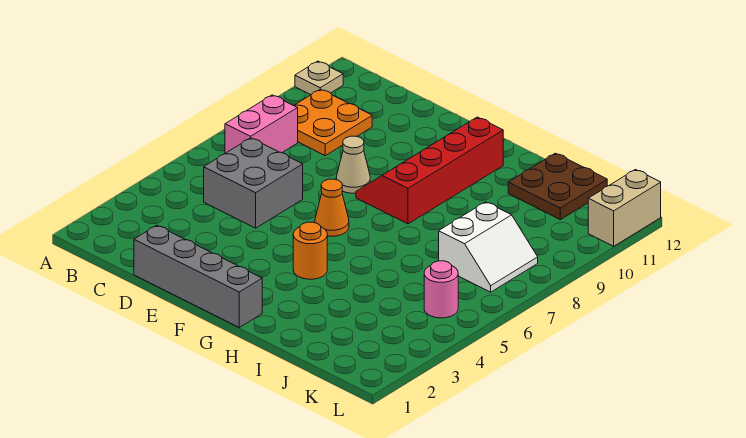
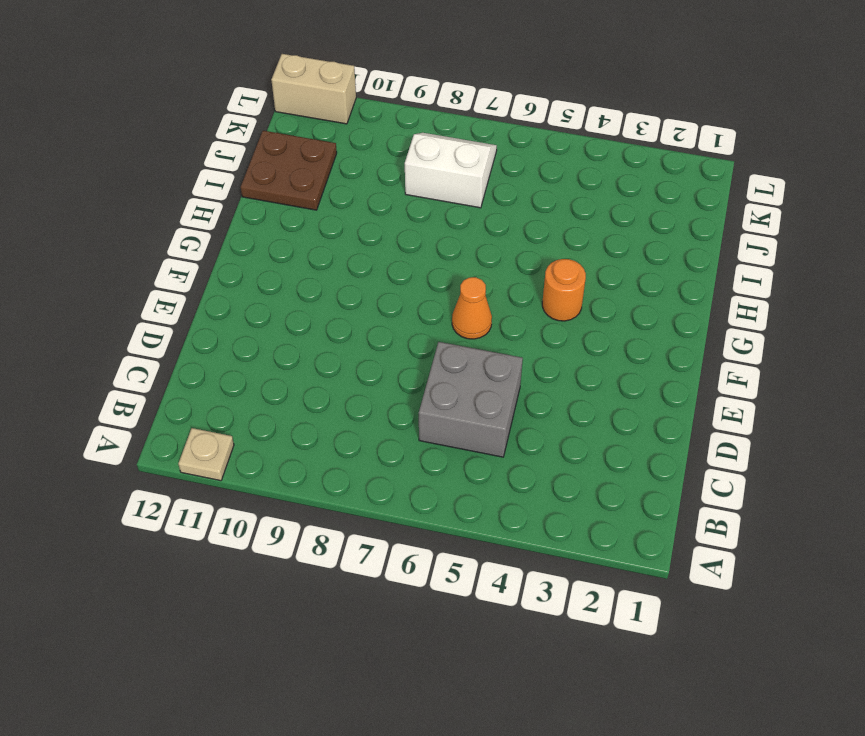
none -> pink brick B7:B8 level 1
none -> orange plate B9:C10 level 1
none -> grey brick D1:G1 level 1

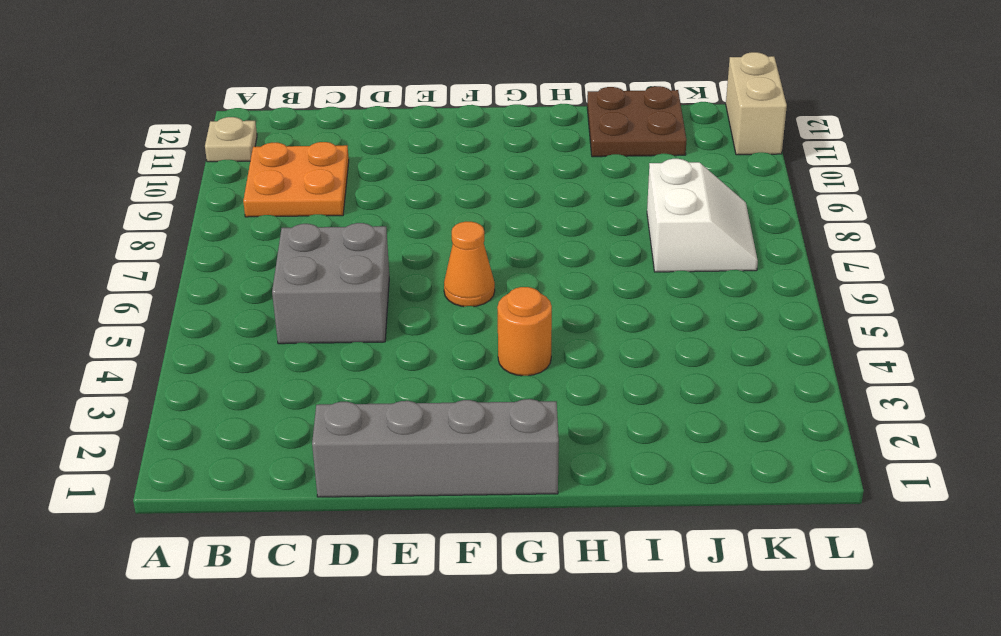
none -> pink brick B7:B8 level 1
none -> tan cone E8 level 1
none -> red slope F8:G11 level 1 top G

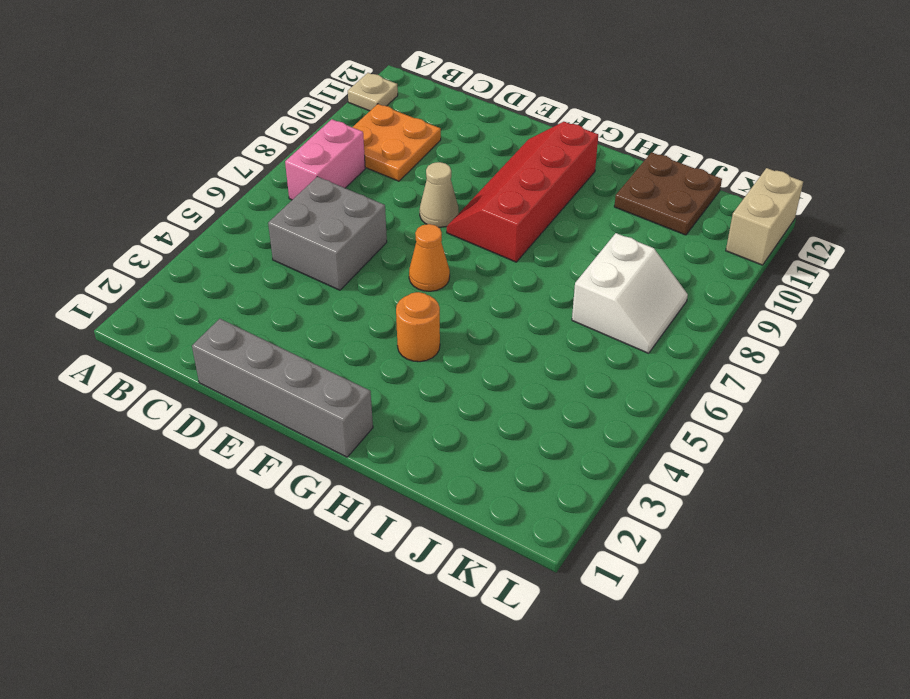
none -> pink round brick K5 level 1

